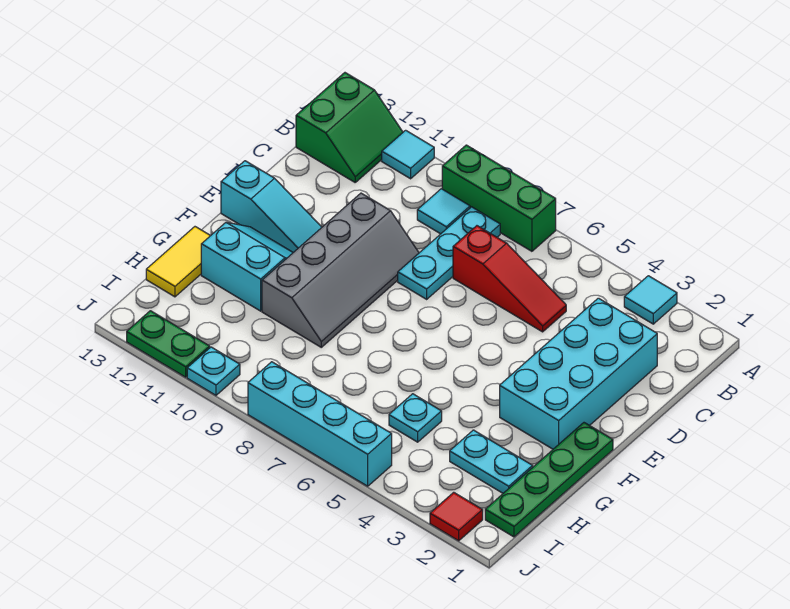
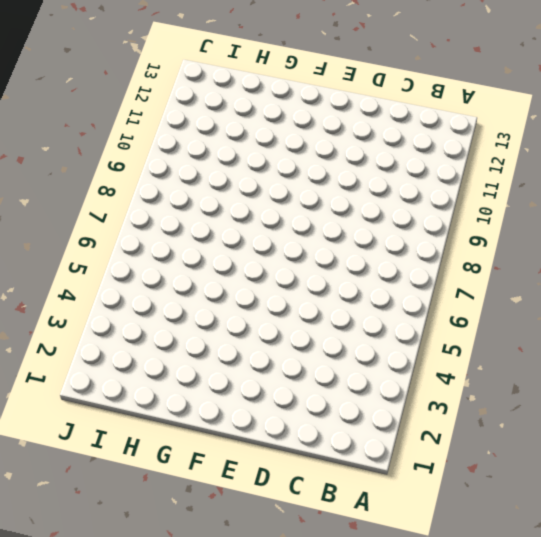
none -> cyan tile A3 level 1
none -> green brick A7:A9 level 1
none -> cyan tile A11 level 1

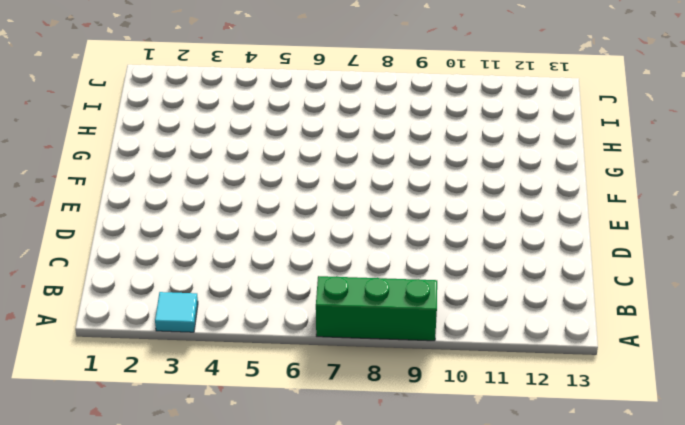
none -> cyan tile A11 level 1
none -> green slope A12:B13 level 1 top 13
none -> cyan plate B8:D8 level 1

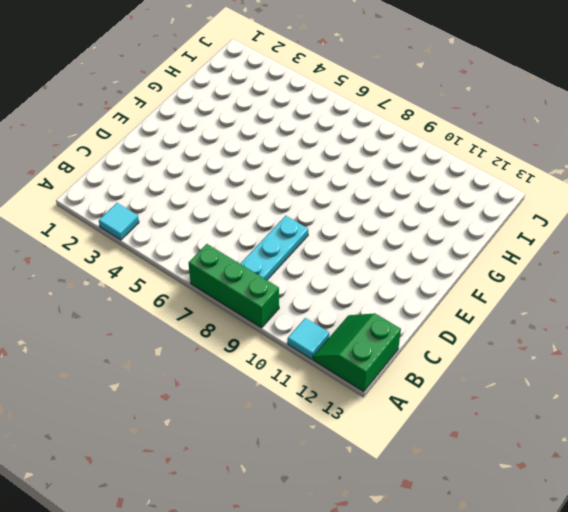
none -> cyan tile B9 level 1
none -> cyan brick C2:F3 level 1
none -> red slope C5:C7 level 1 top 7

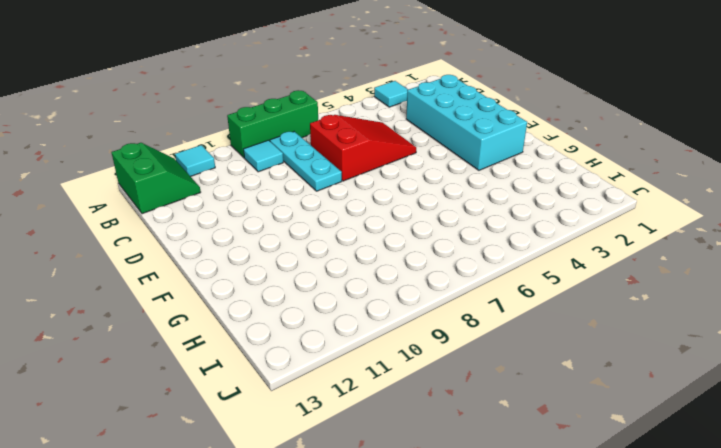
red slope C5:D7 level 1 top 7 -> red slope C5:C7 level 1 top 7
none -> grey slope D9:G10 level 1 top 10
none -> cyan slope E11:E13 level 1 top 13
none -> green plate F1:I1 level 1

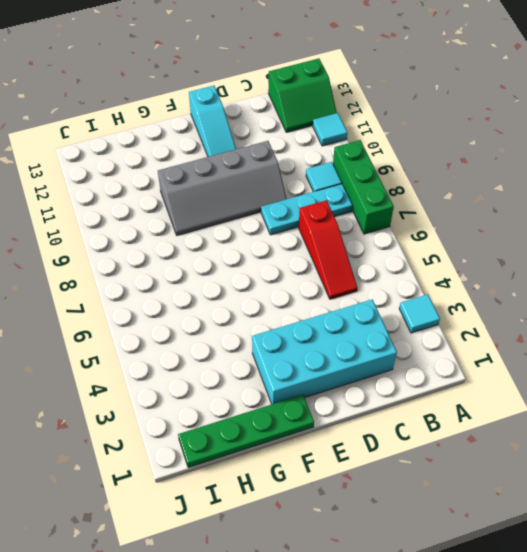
none -> cyan slope F11:G12 level 1 top G
none -> yellow tile G13:H13 level 1
none -> cyan plate H2:H3 level 1

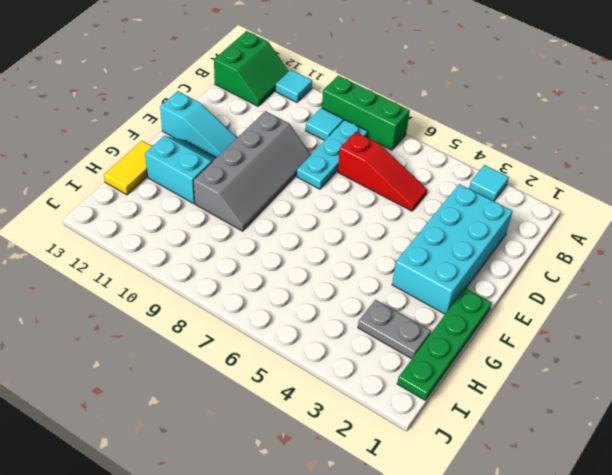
grey plate H2:H3 level 1 -> cyan plate H2:H3 level 1
none -> cyan plate H5 level 1
none -> red tile J2 level 1
none -> cyan brick J5:J8 level 1

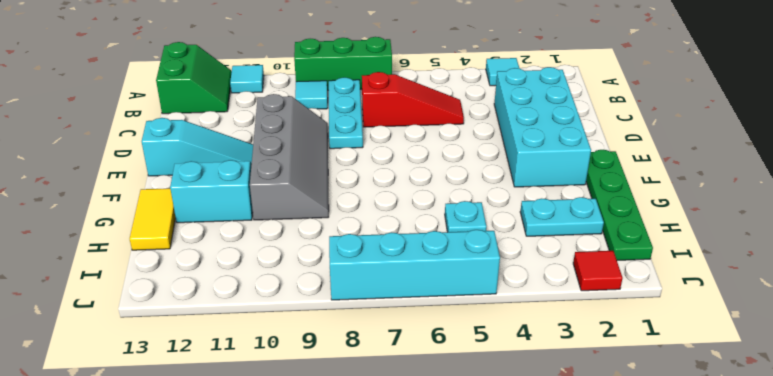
none -> cyan plate J10 level 1
none -> green plate J11:J12 level 1

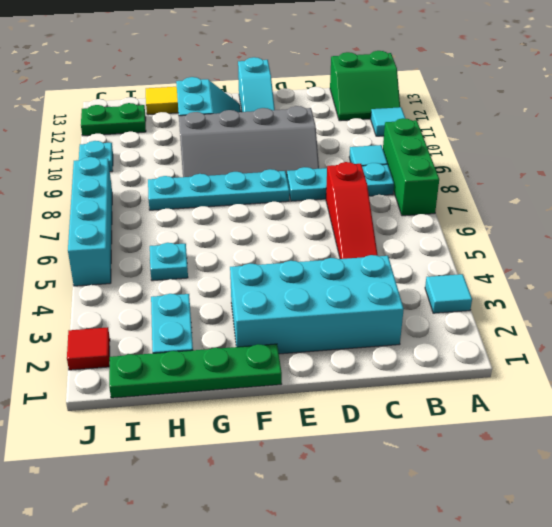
cyan plate E8:H8 level 1 -> none
green plate I12:J12 level 1 -> green plate J11:J12 level 1

